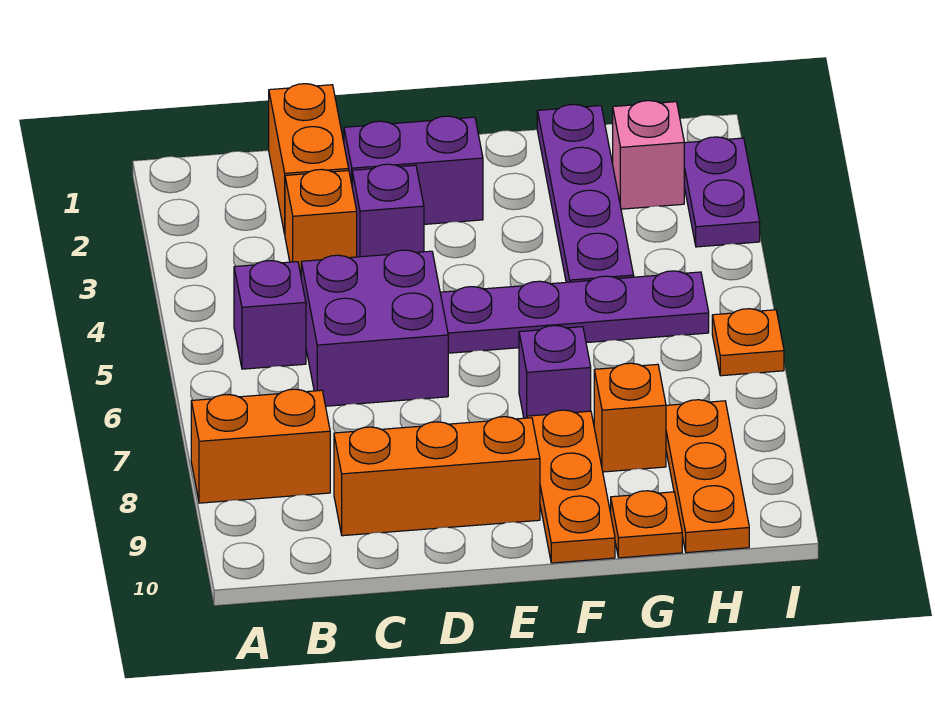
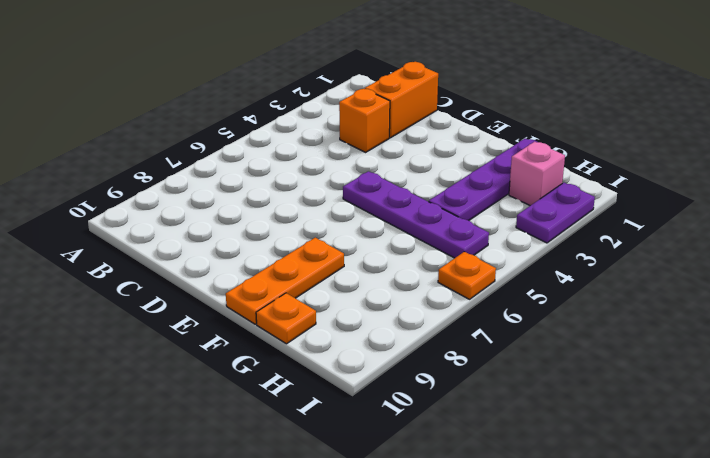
none -> orange brick A8:B8 level 1
none -> purple brick B5 level 1
none -> purple brick C5:D6 level 1

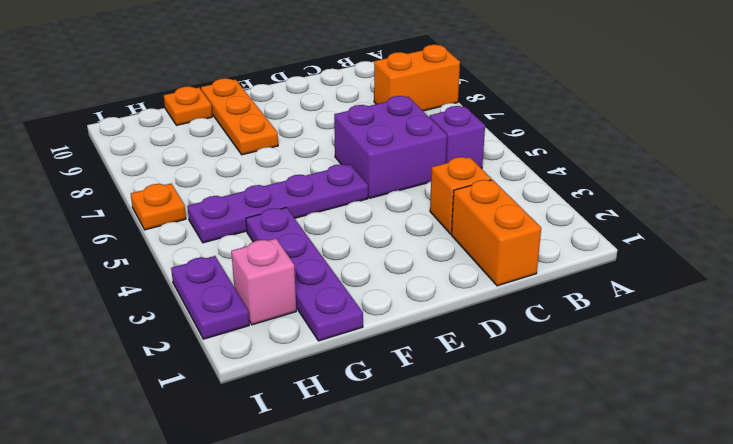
none -> orange brick C9:E9 level 1
none -> purple brick D2:E2 level 1
none -> purple brick D3 level 1

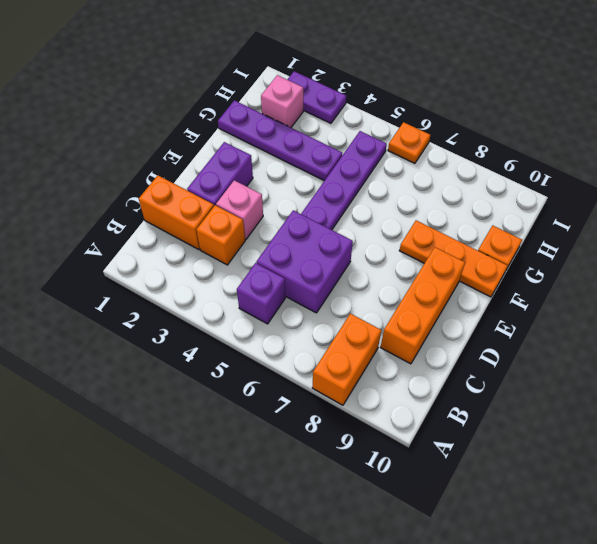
pink brick D3 level 1 -> purple brick D3 level 1
none -> purple brick F7 level 1
none -> orange brick G8 level 1
none -> orange plate H8:H10 level 1

